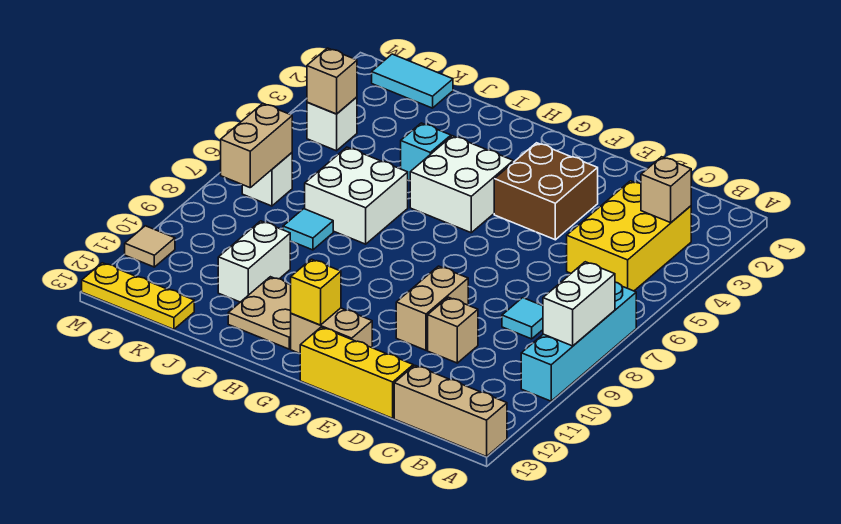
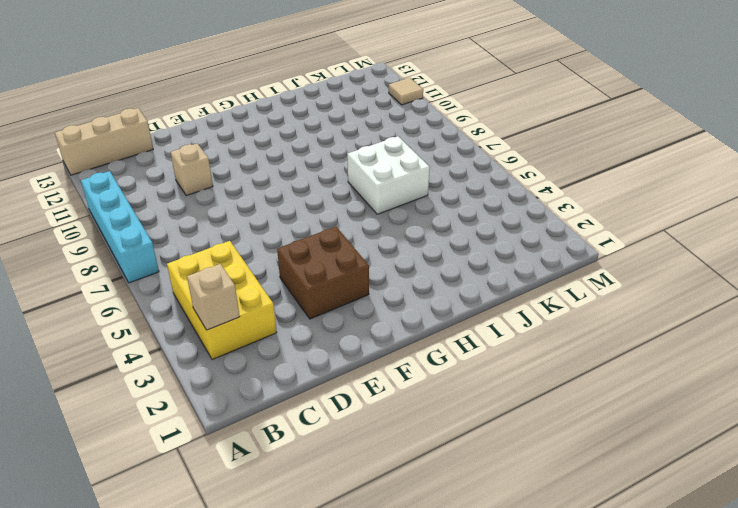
none -> cyan tile C8 level 1
none -> yellow brick D13:F13 level 1
none -> tan brick E9:E10 level 1

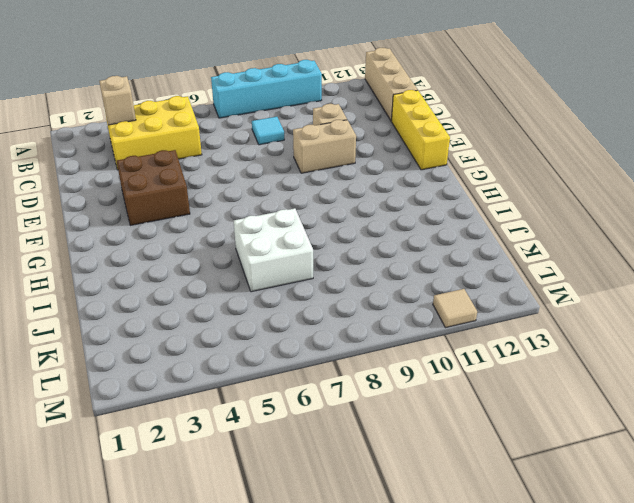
none -> tan brick F12:G12 level 1
none -> white brick G4:H5 level 1
none -> tan plate H11:I12 level 1

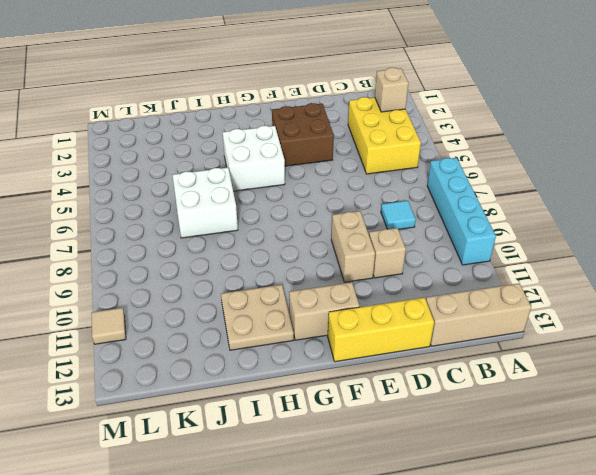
none -> cyan brick I4 level 1
none -> cyan tile J8 level 1
none -> white brick J10:J11 level 1

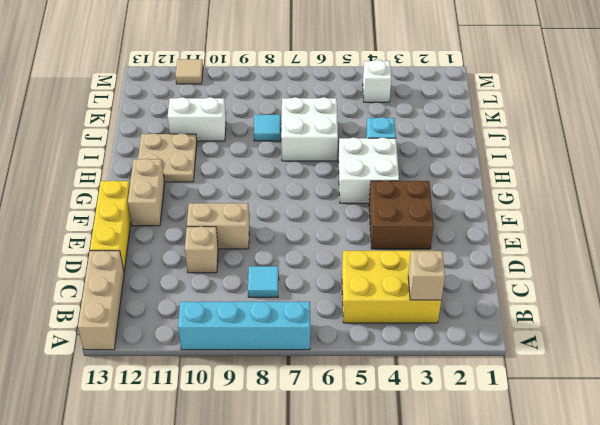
none -> cyan tile K1:L1 level 1
none -> yellow plate K13:M13 level 1
none -> white brick L7 level 1

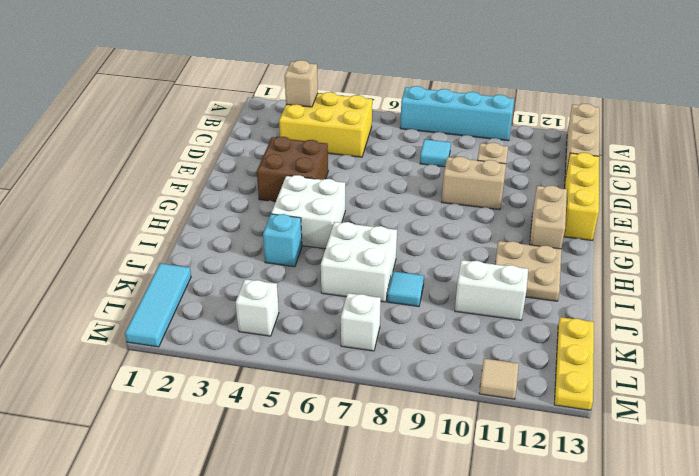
cyan tile K1:M1 level 1 -> cyan tile K1:L1 level 1
none -> white brick A8:A9 level 2
none -> yellow brick G12 level 2
none -> tan brick L4 level 2

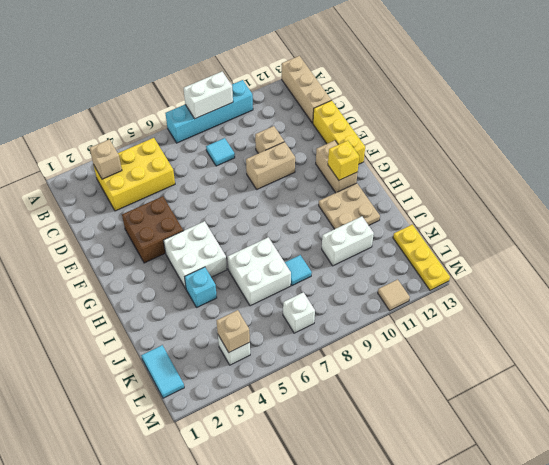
none -> tan brick L7:L8 level 2

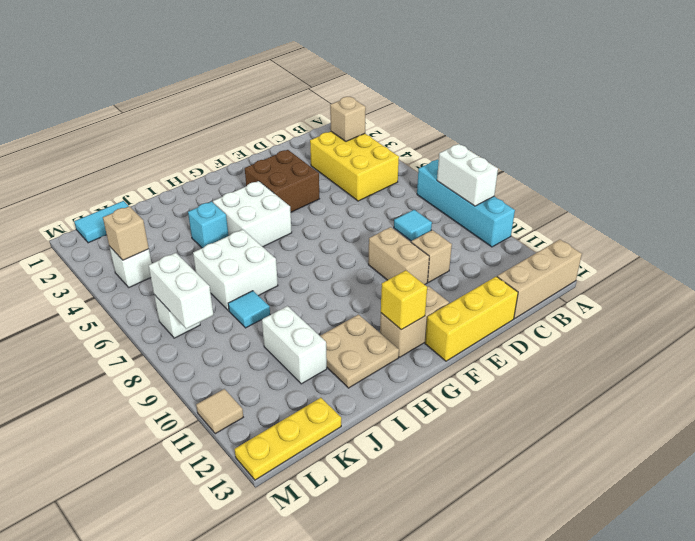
white brick L7:L8 level 2 -> tan brick L7:L8 level 2

